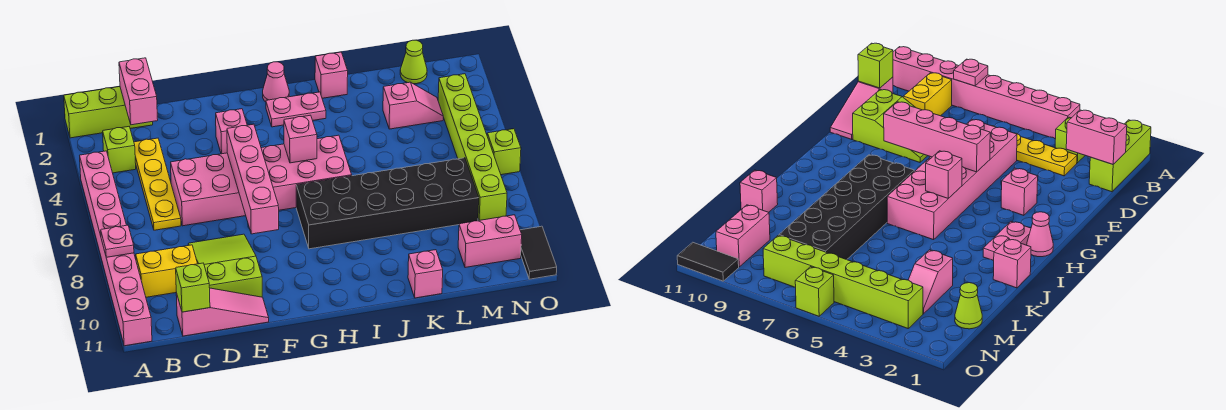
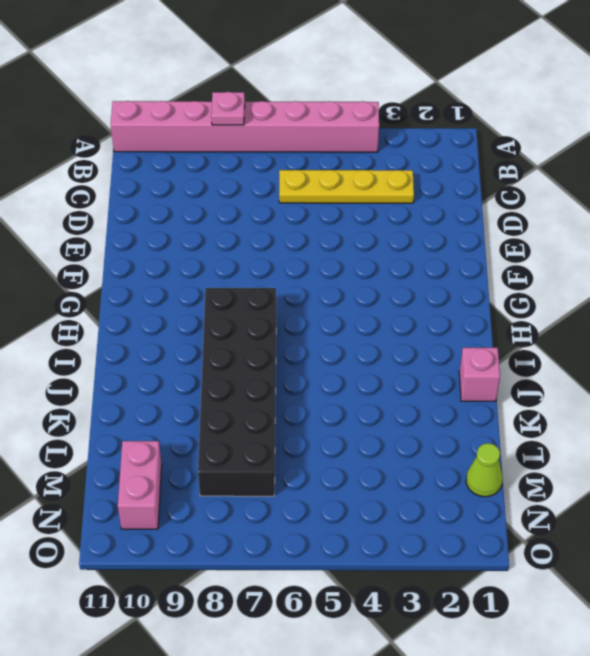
none -> lime brick A1:C1 level 1
none -> lime brick B3 level 1
none -> yellow brick B9:C9 level 1

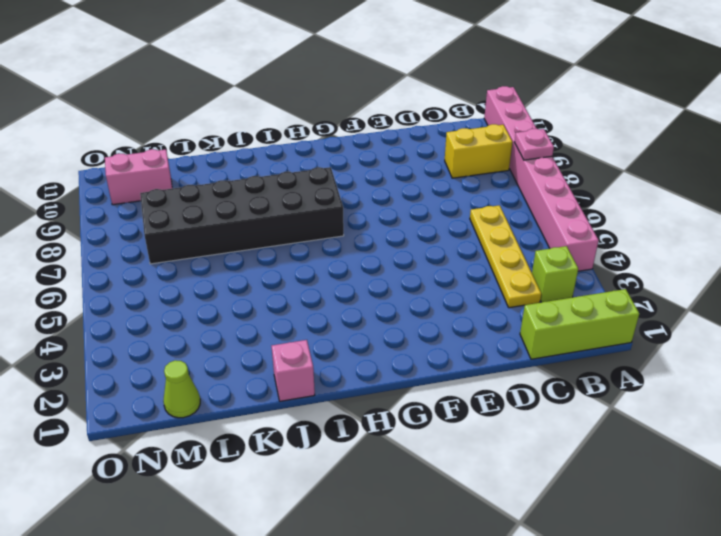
none -> pink slope C11:E11 level 1 top C
none -> pink brick D5:I6 level 1
none -> lime slope D8:E10 level 1 top 10

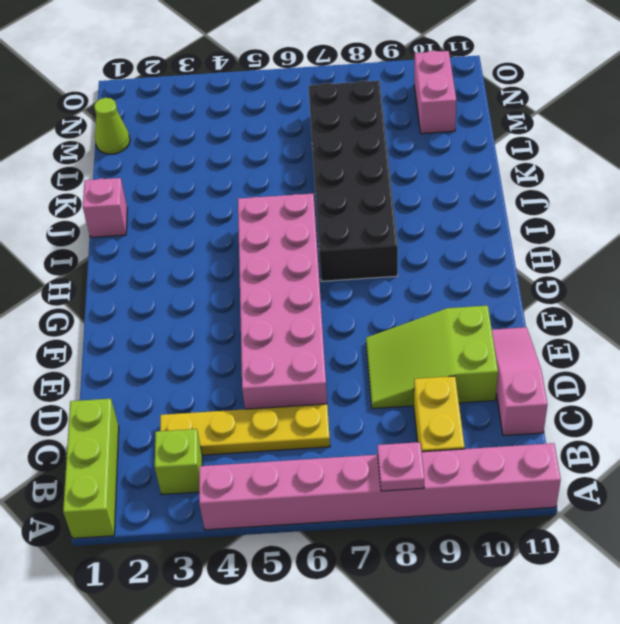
none -> pink brick F3 level 1
none -> pink cone H1 level 1
none -> pink plate H2:I2 level 1

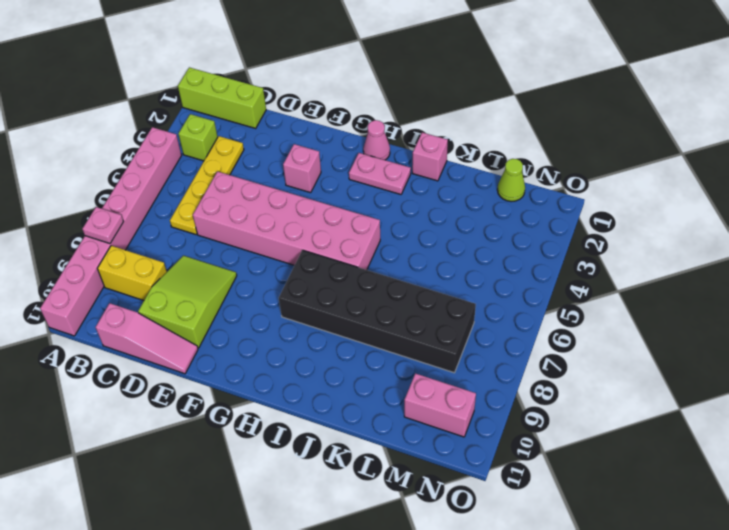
none -> pink brick K11 level 1
none -> pink slope L3:M3 level 1 top L
none -> lime brick N3:N8 level 1

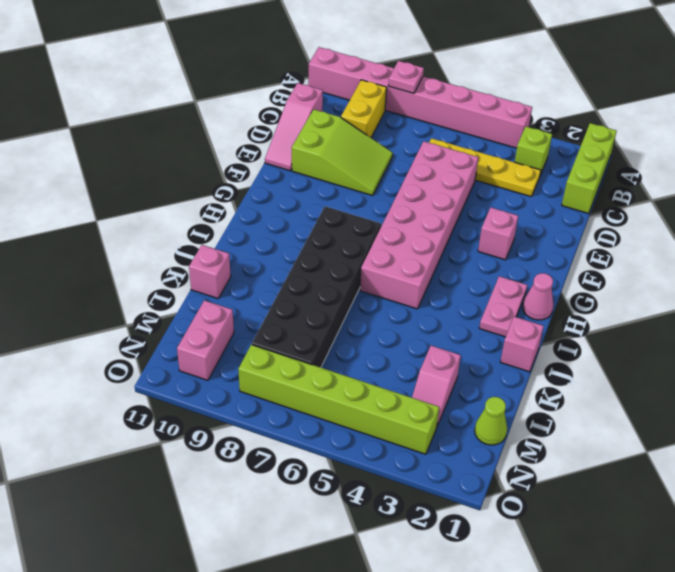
none -> lime brick O6 level 1
none -> black tile O10:O11 level 1
none -> pink brick C1:C2 level 2

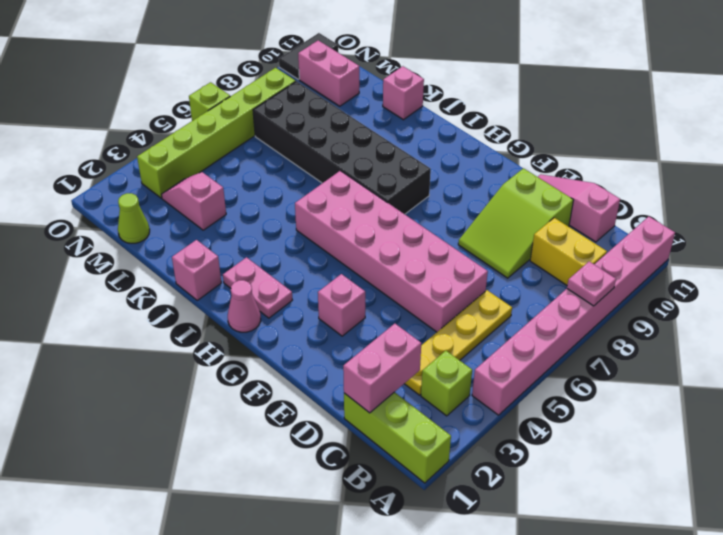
none -> lime brick C11 level 2
none -> pink brick F5:F8 level 2
none -> pink brick H5 level 2

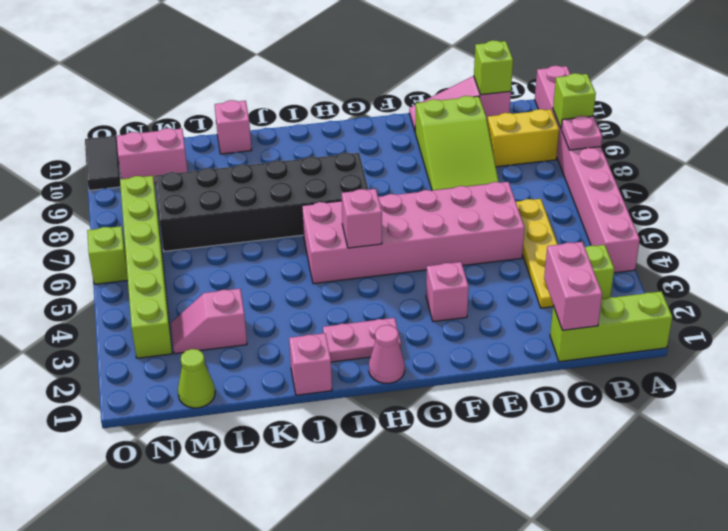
lime brick A9 level 2 -> none
none -> pink brick F5:F8 level 2

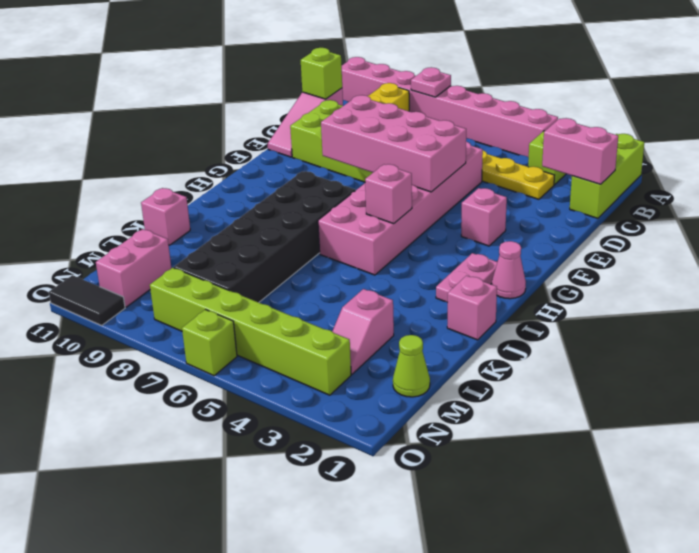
pink brick E5:F8 level 2 -> pink brick F5:F8 level 2

